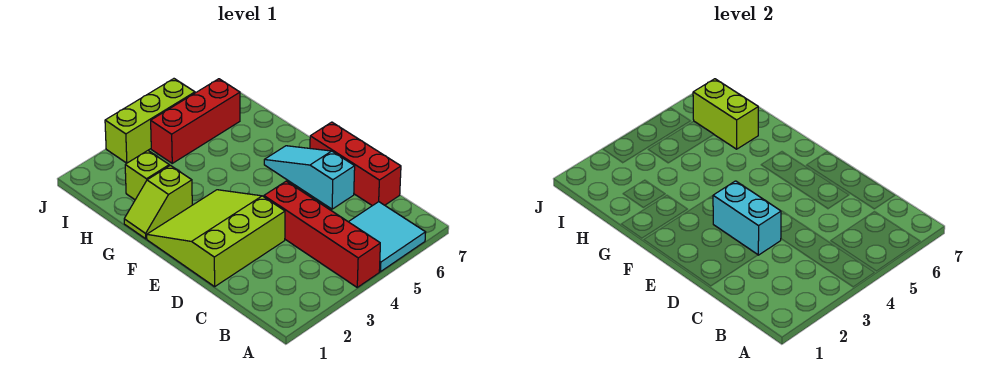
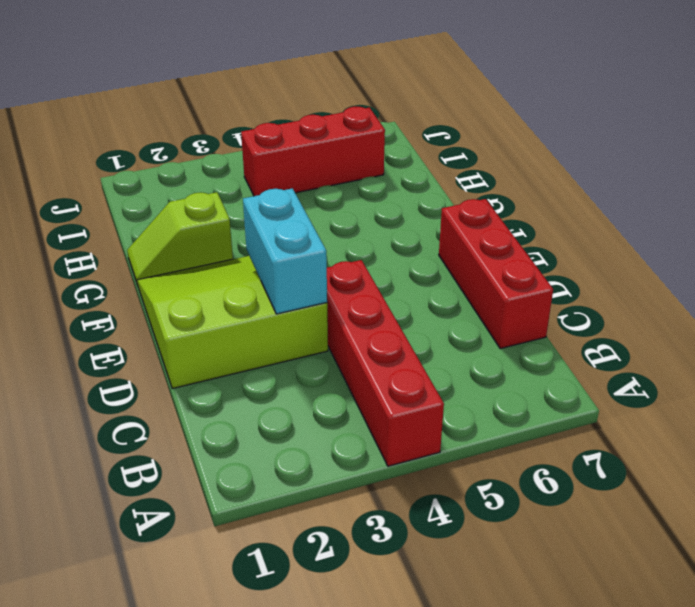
none -> cyan tile A5:B6 level 1
none -> cyan slope D6:F6 level 1 top D

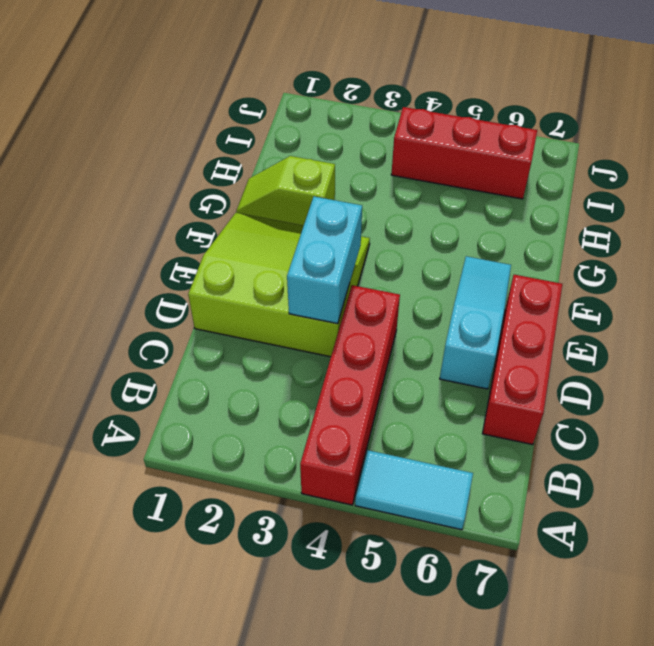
cyan tile A5:A6 level 1 -> cyan tile A5:B6 level 1
none -> lime brick H2 level 1
none -> lime brick J3:J5 level 1

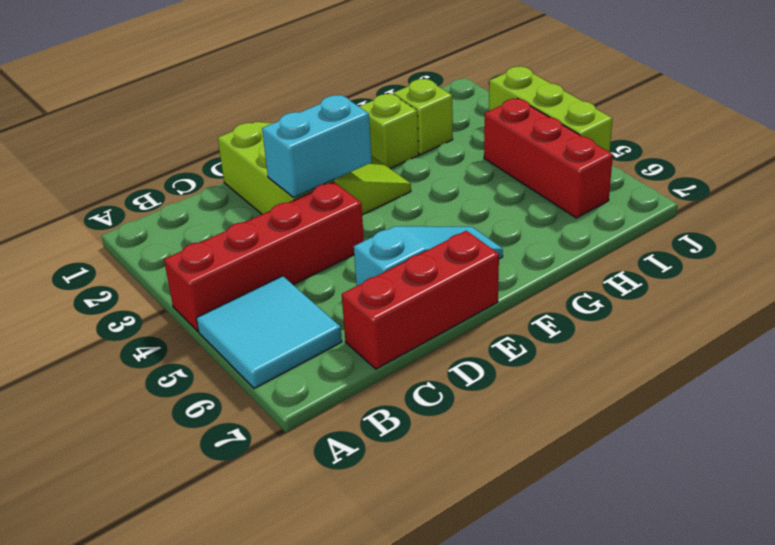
none -> lime brick H6:I6 level 2

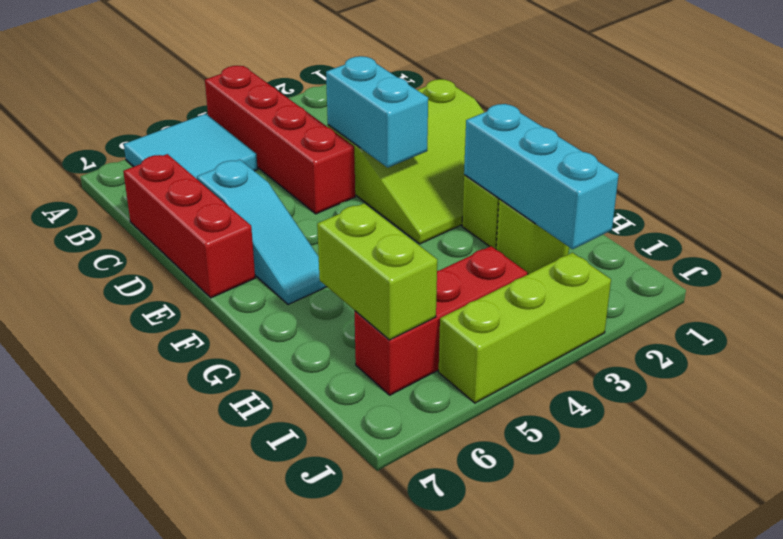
cyan brick G2:I2 level 2 -> none

